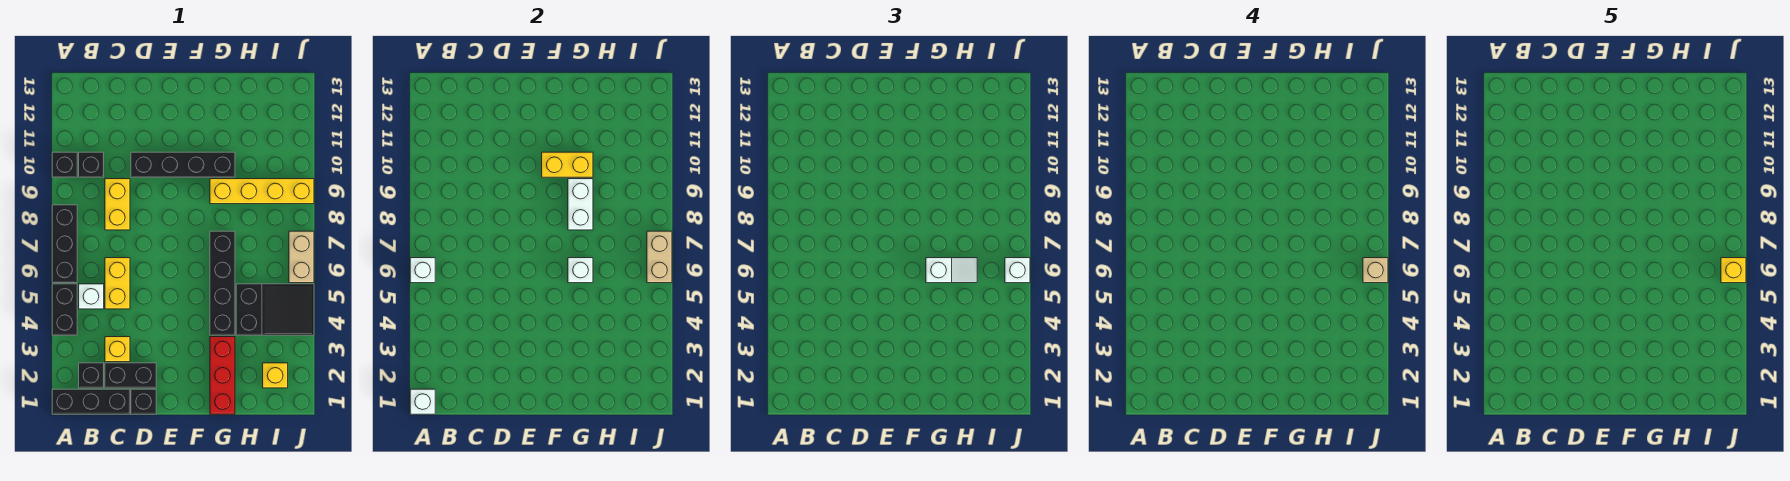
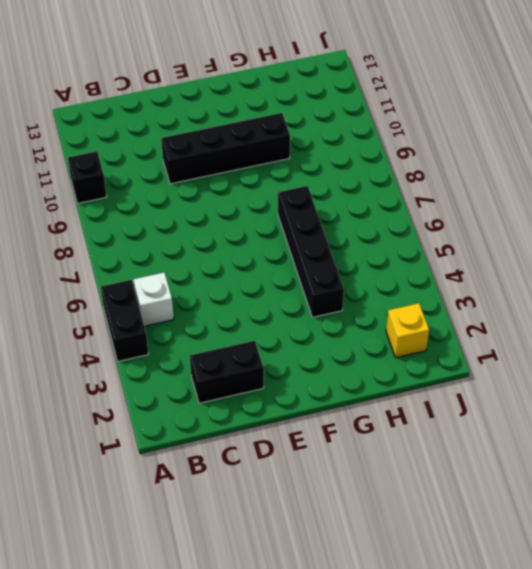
none -> black brick A1:C1 level 1
none -> black brick A6:A8 level 1
none -> black brick B2 level 1

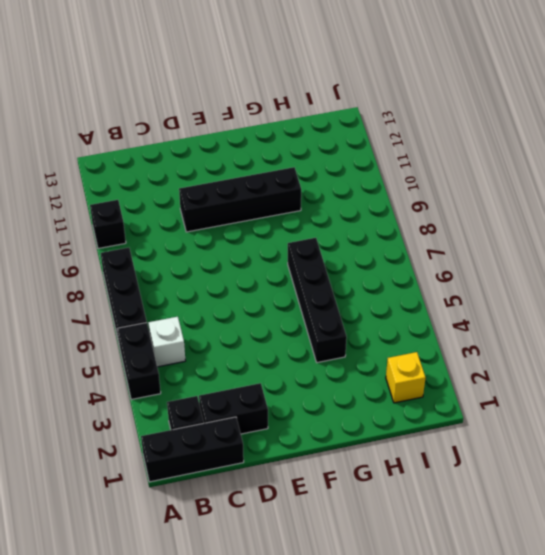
none -> black brick B10 level 1
none -> yellow brick C3 level 1
none -> yellow brick C5:C6 level 1

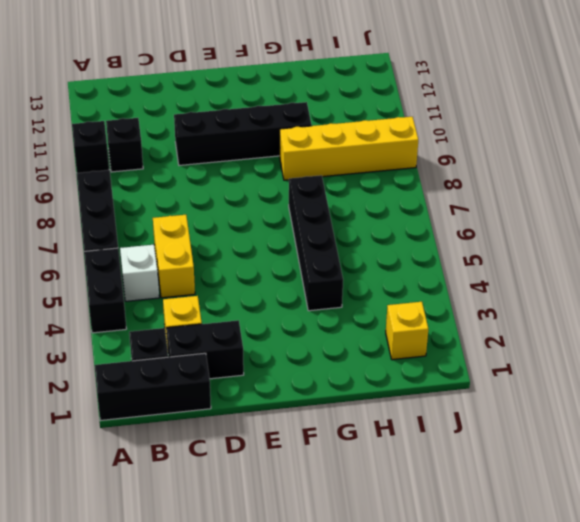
none -> yellow brick C8:C9 level 1
none -> black brick D1 level 1
none -> red brick G1:G3 level 1

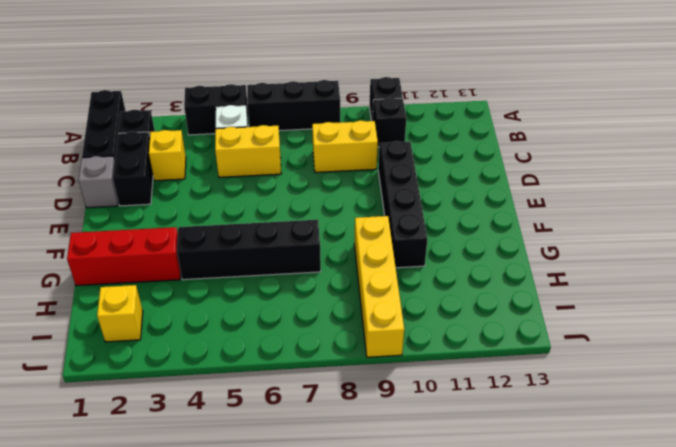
grey brick D1 level 1 -> black brick D1 level 1
none -> black slope H4:J5 level 1 top H
none -> tan brick J6:J7 level 1
none -> white brick A1 level 2

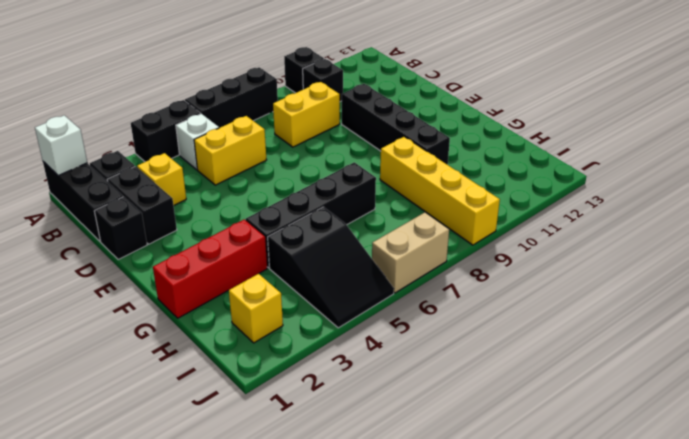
none -> white brick A6 level 2
none -> yellow brick F10:G10 level 2
none -> white brick G6 level 2

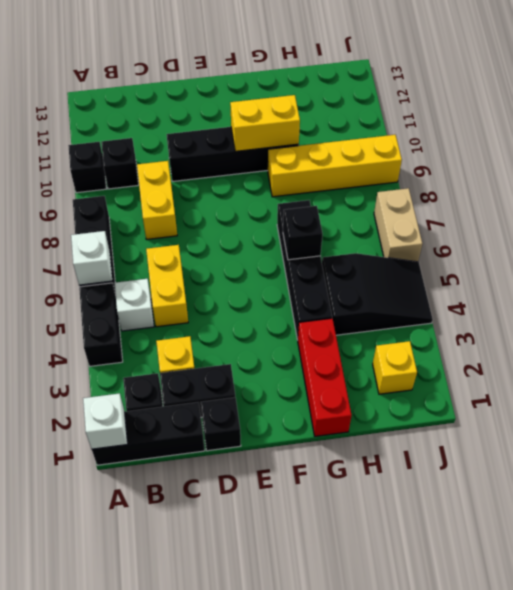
black brick G6 level 2 -> white brick G6 level 2
none -> white brick G8:G9 level 2
none -> tan brick J6:J7 level 2
none -> white slope G6:H6 level 3 top G

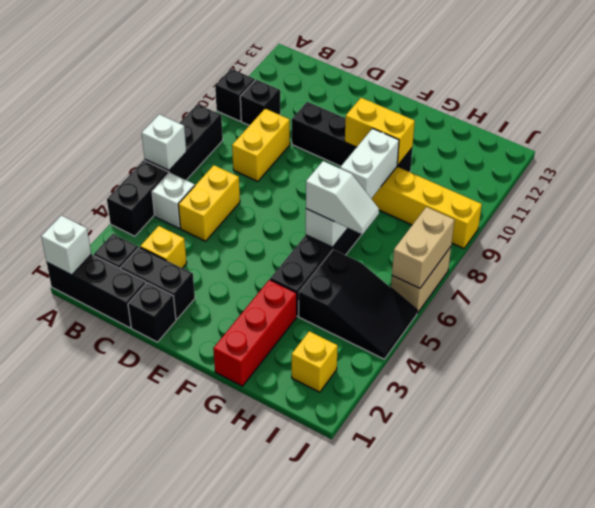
none -> white brick J6 level 3
none -> tan brick J6 level 4
none -> yellow brick J6 level 5

